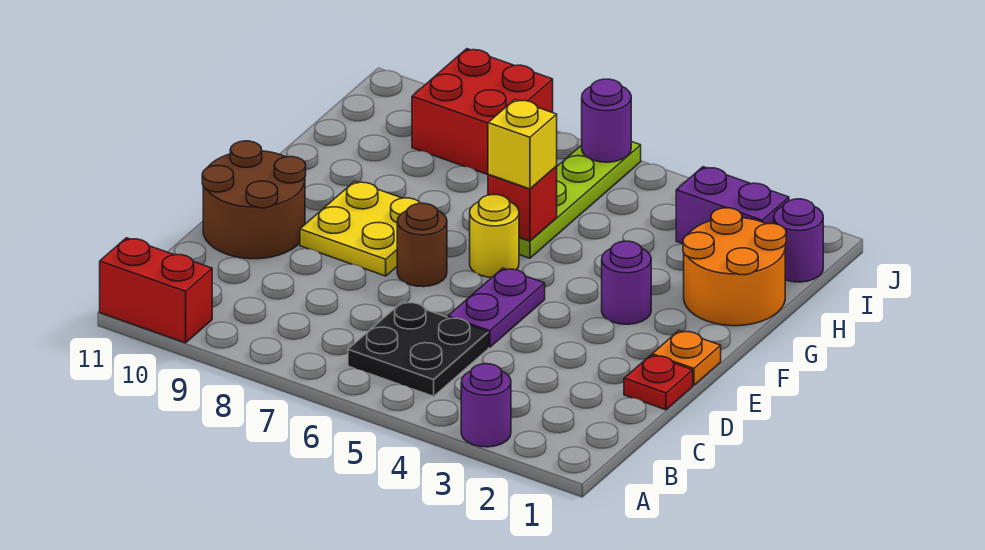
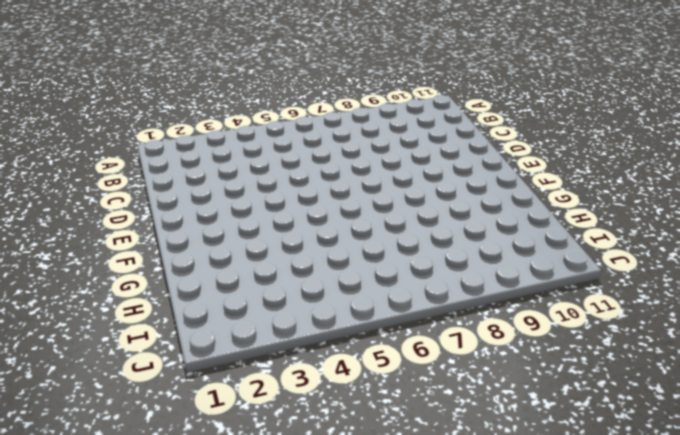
none -> purple round brick A3 level 1
none -> red brick A10:A11 level 1
none -> black plate B5:C6 level 1

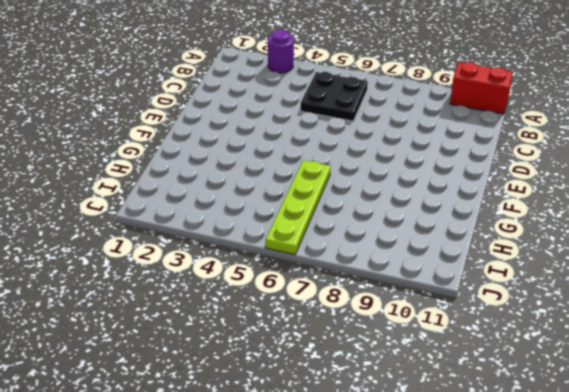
none -> red plate D1 level 1
none -> purple plate D5:E5 level 1
none -> brown round brick D10:E11 level 1

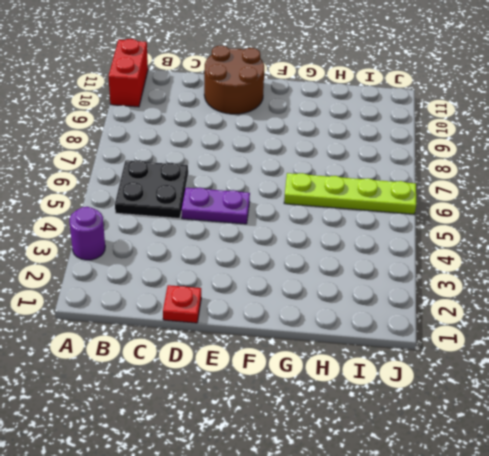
none -> orange plate E1 level 1
none -> brown round brick E7 level 1
none -> yellow plate E8:F9 level 1

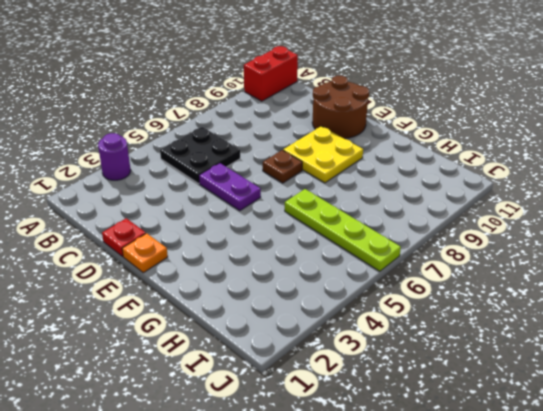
brown plate E7 level 1 -> brown round brick E7 level 1
none -> purple round brick F3 level 1
none -> yellow round brick F6 level 1
none -> orange round brick G1:H2 level 1

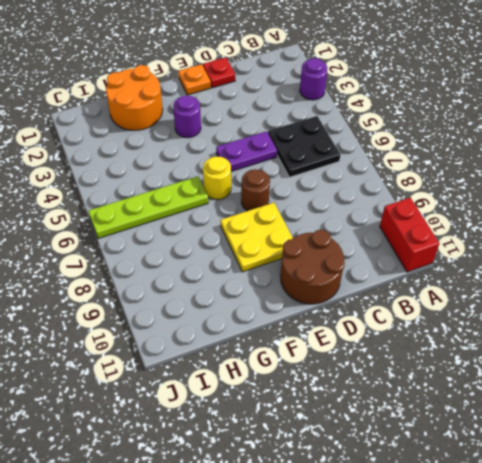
none -> purple round brick I1 level 1
none -> purple brick I2:I3 level 1
none -> red brick I8:J9 level 1

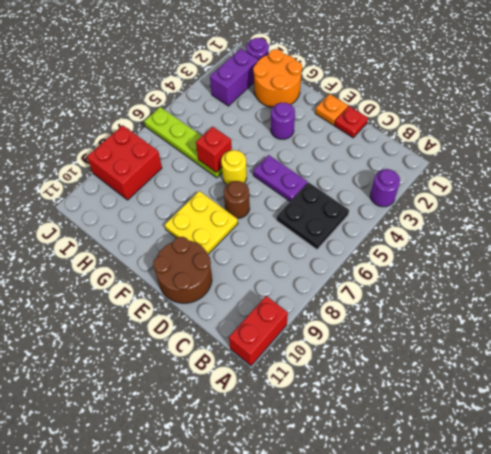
none -> purple round brick J6 level 2
none -> yellow brick G6 level 3

